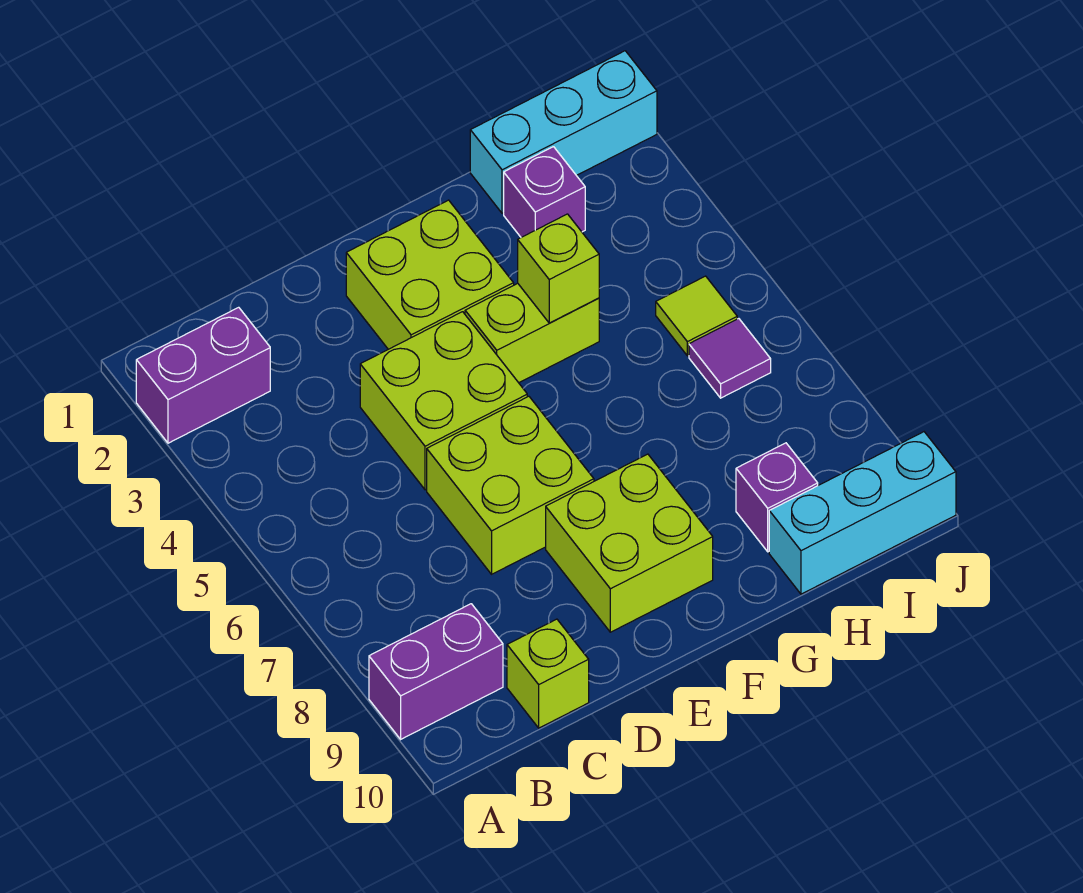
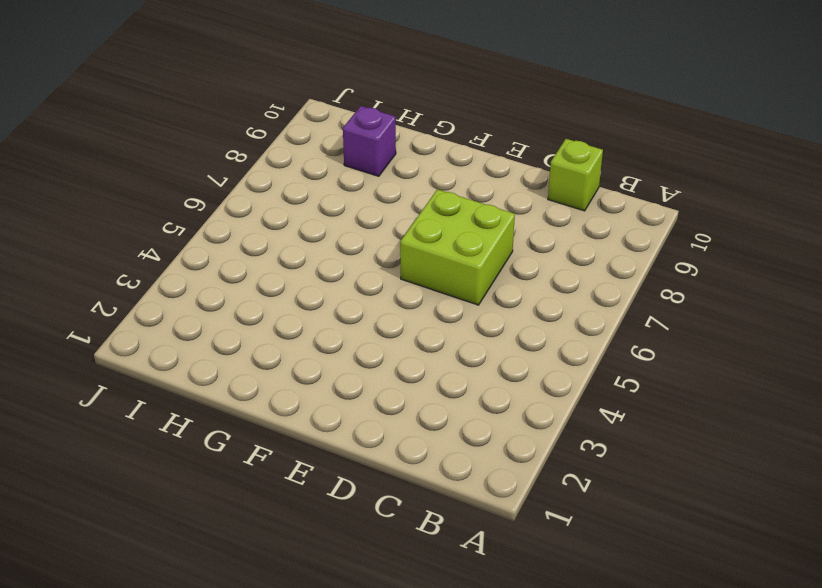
none -> purple brick A2:B2 level 1
none -> purple brick A9:B9 level 1
none -> lime brick D4:E5 level 1

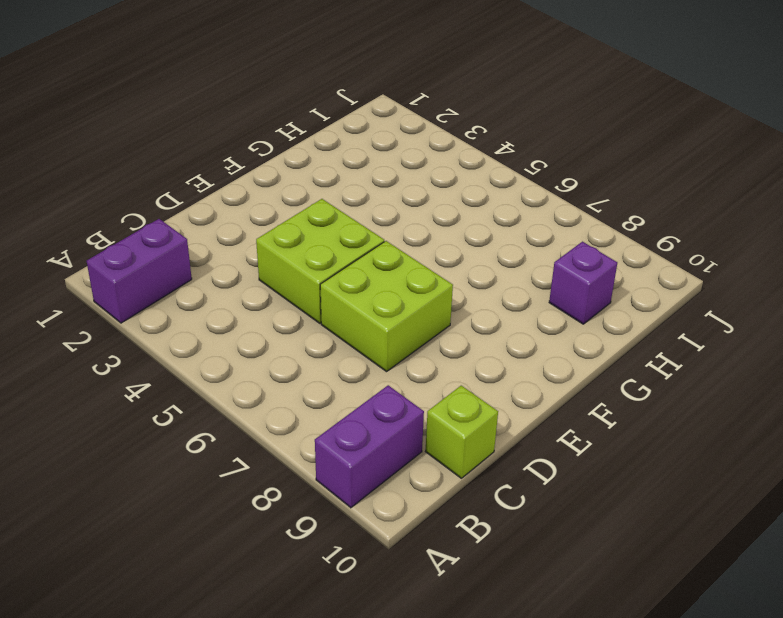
none -> lime brick E2:F3 level 1
none -> lime brick E8:F9 level 1
none -> lime brick F4:G4 level 1

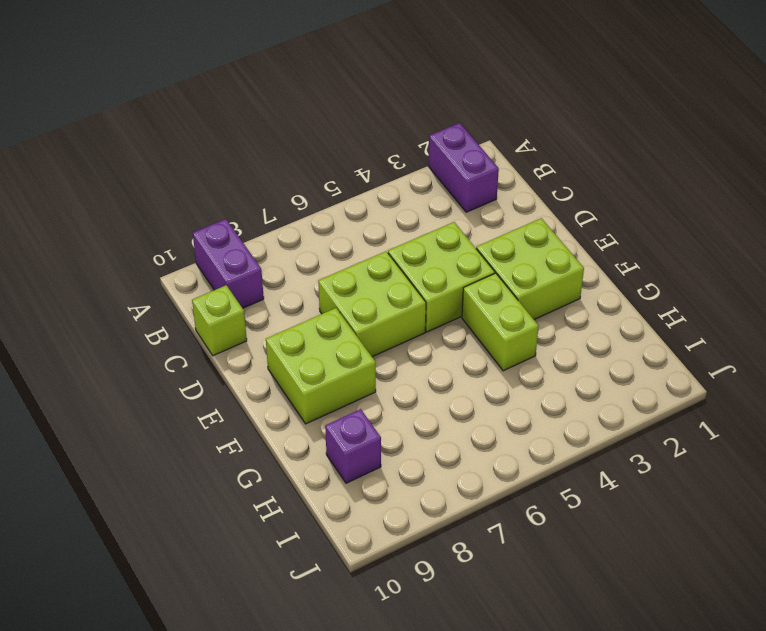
none -> cyan brick H1:J1 level 1
none -> purple brick H2 level 1
none -> cyan brick H10:J10 level 1

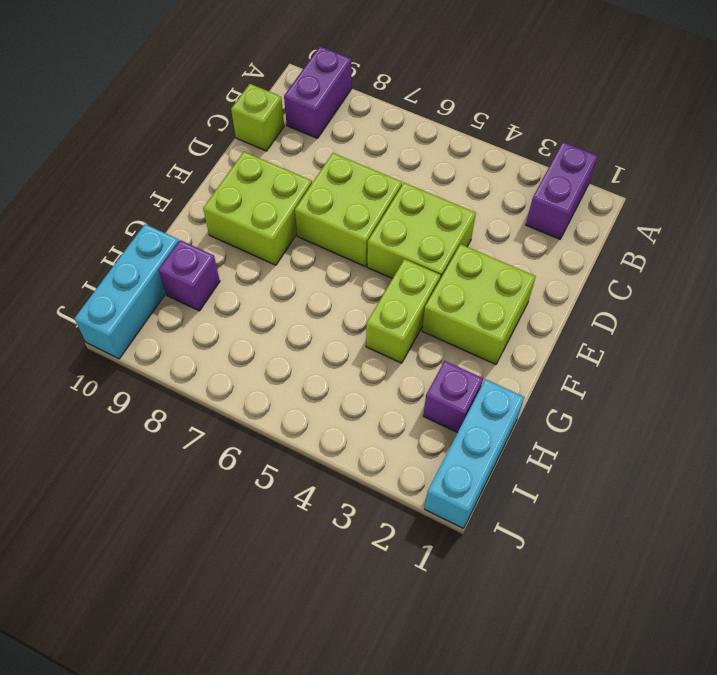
none -> lime tile I5 level 1
none -> purple tile I6 level 1
none -> lime brick G4 level 2

